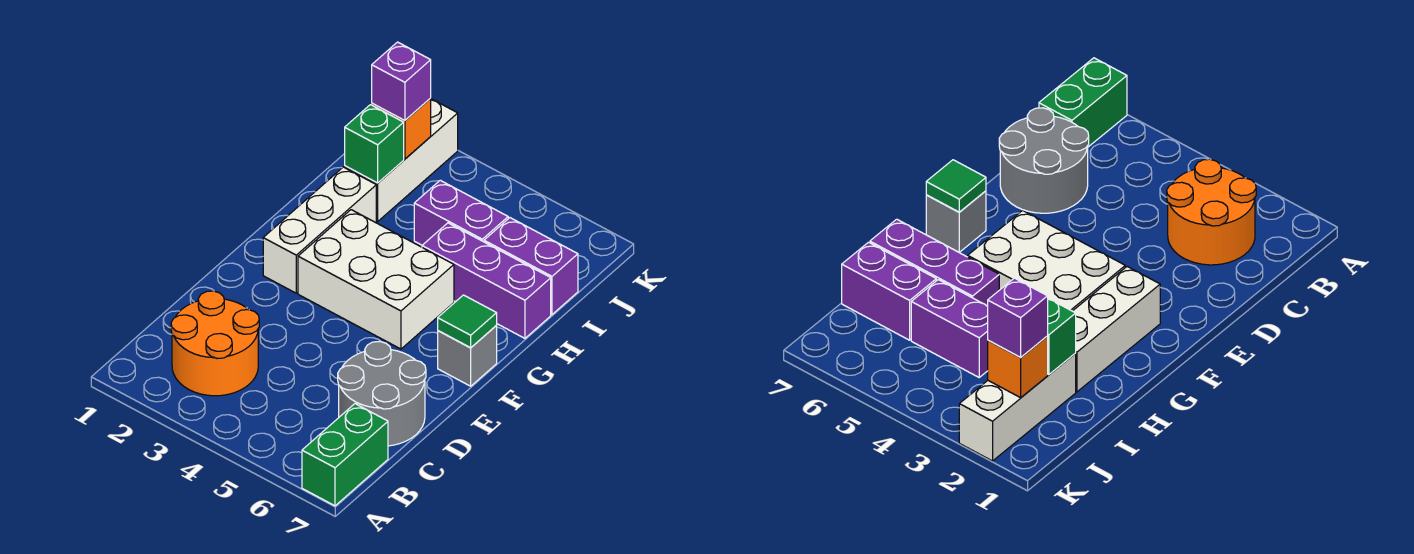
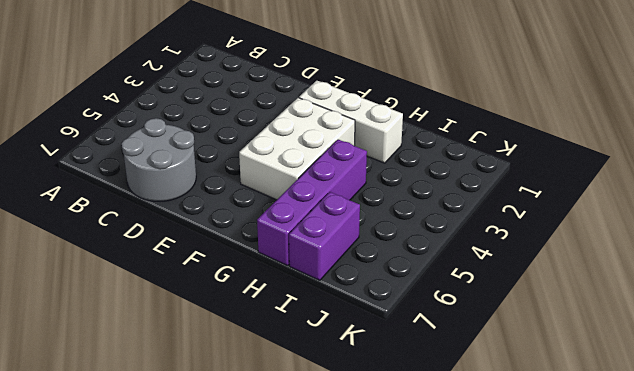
purple brick H4:H7 level 1 -> purple brick H5:H7 level 1
none -> green brick A7:B7 level 1
none -> orange round brick B2:C3 level 1
none -> grey brick F7 level 1

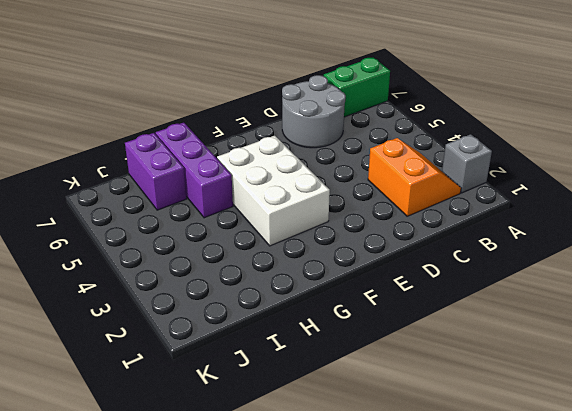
grey brick A2 level 1 -> grey brick F7 level 1
orange slope B2:C3 level 1 top C -> orange round brick B2:C3 level 1
none -> white brick F2:H2 level 1
none -> white brick I2:K2 level 1
none -> purple brick I4:I5 level 1

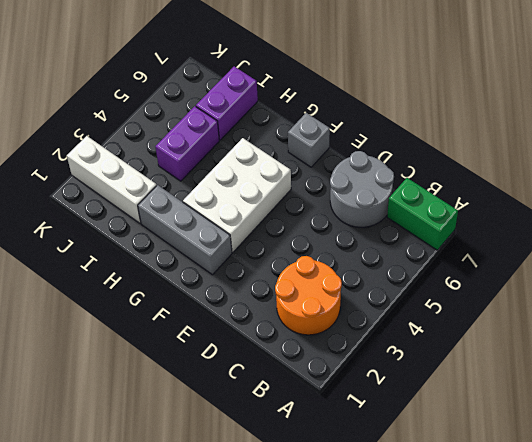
grey brick F2:H2 level 1 -> white brick F2:H2 level 1
none -> purple brick H5:H7 level 1
none -> green tile F7 level 2
none -> green brick I2 level 2

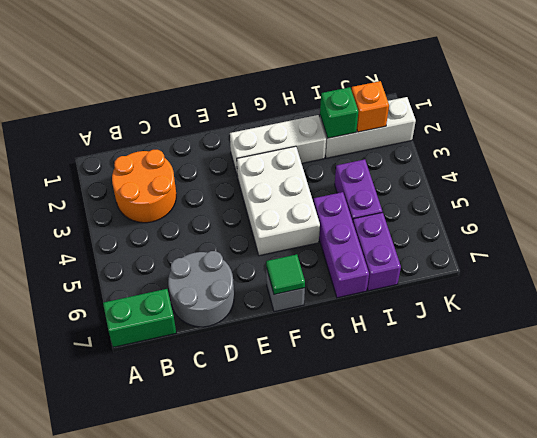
none -> purple brick J2 level 3

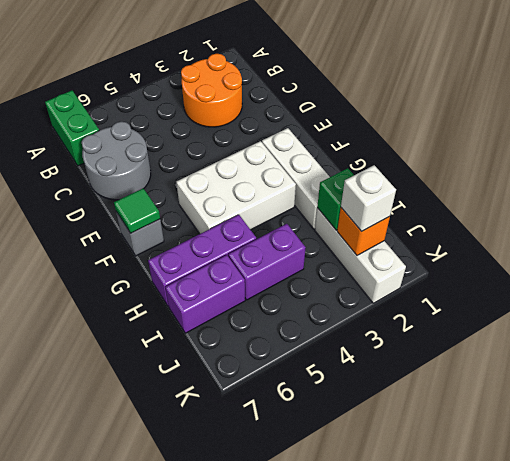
white brick J2 level 3 -> purple brick J2 level 3

